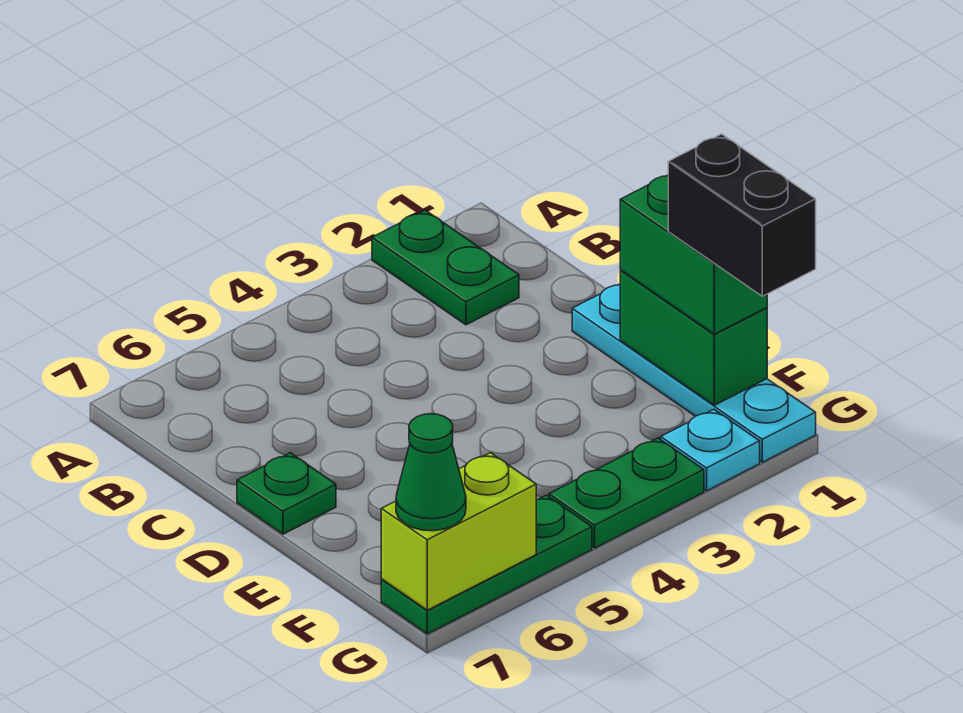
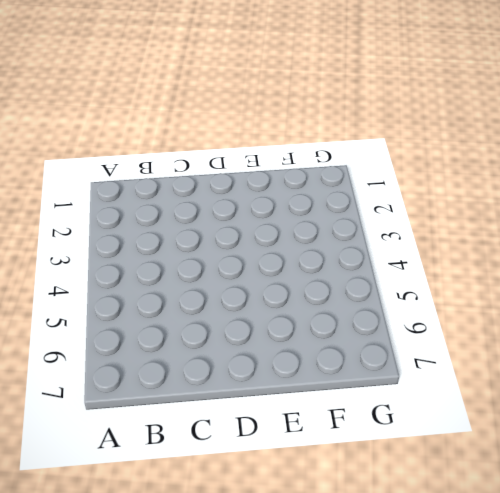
none -> green plate A2:B2 level 1
none -> cyan plate D1:G1 level 1

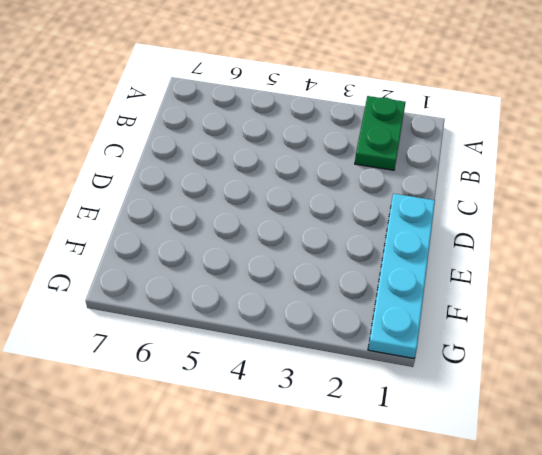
none -> green plate D7 level 1
none -> cyan plate G2 level 1

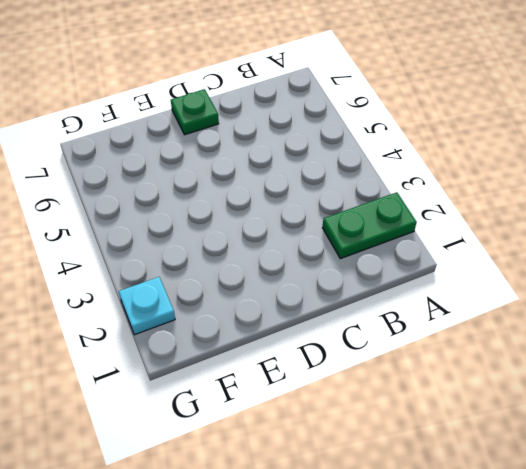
none -> cyan plate D1:G1 level 1
none -> green plate G3:G4 level 1

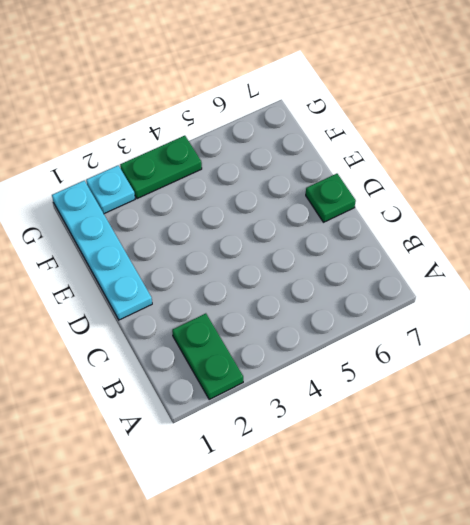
none -> green plate G5:G7 level 1
none -> green brick E1:F1 level 2

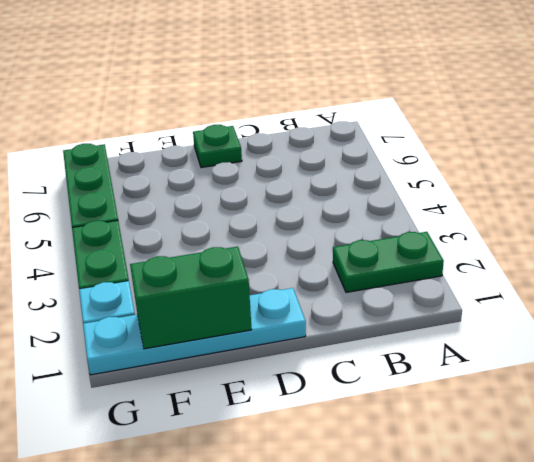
none -> lime brick G6:G7 level 2
none -> green brick E1:F1 level 3

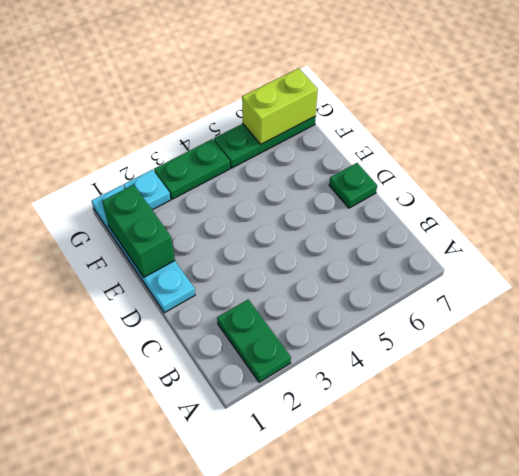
none -> green brick E1:F1 level 3
none -> green cone G7 level 3

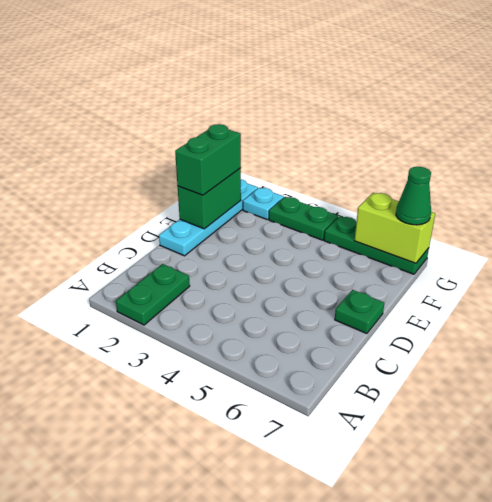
none -> black brick F1:G1 level 4

